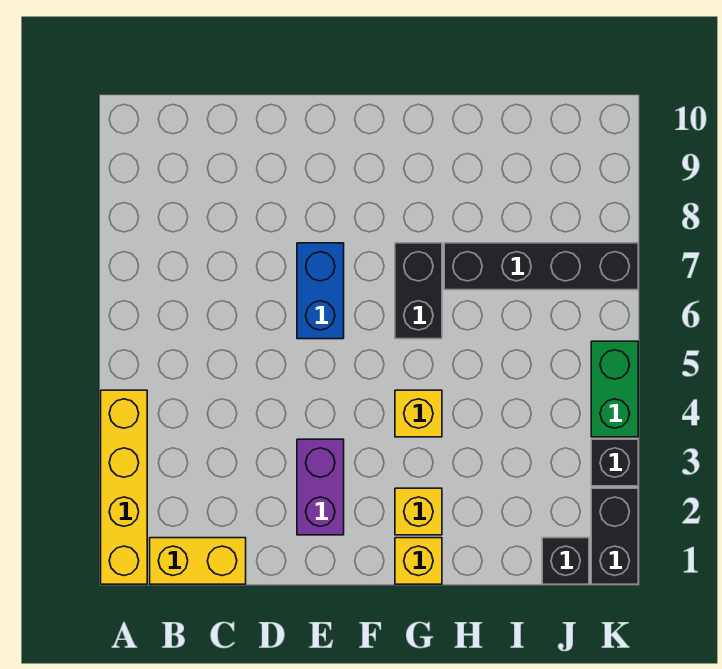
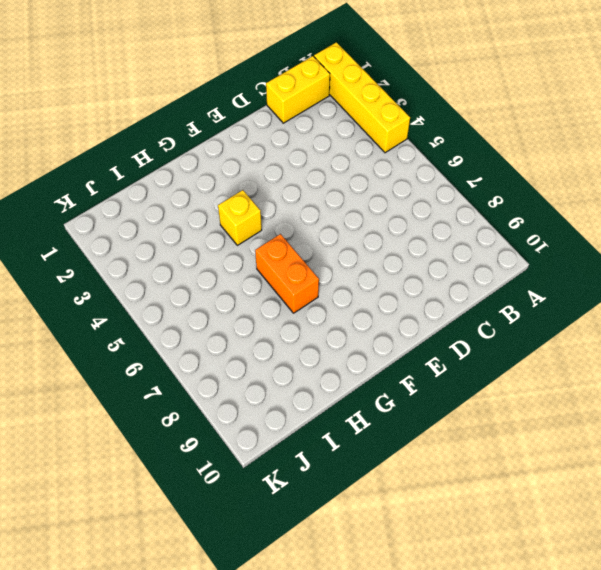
orange brick G6:G7 level 1 -> black brick G6:G7 level 1
none -> purple brick E2:E3 level 1
none -> blue brick E6:E7 level 1
none -> yellow brick G1 level 1

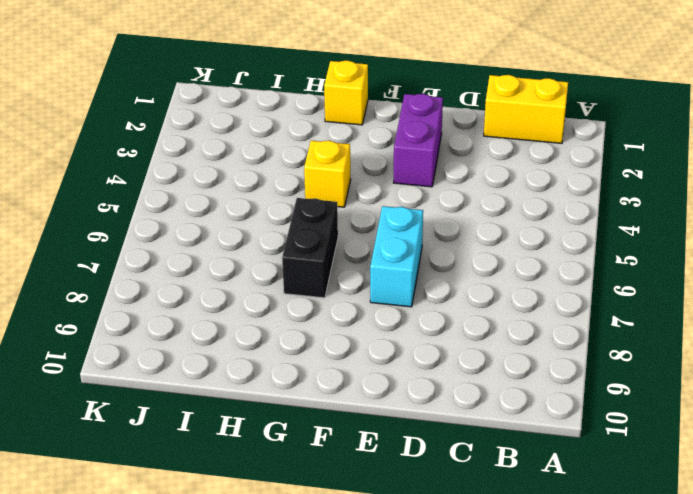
cyan brick E6:E7 level 1 -> blue brick E6:E7 level 1
none -> yellow brick A1:A4 level 1
none -> yellow brick G2 level 1
none -> black brick H7:K7 level 1

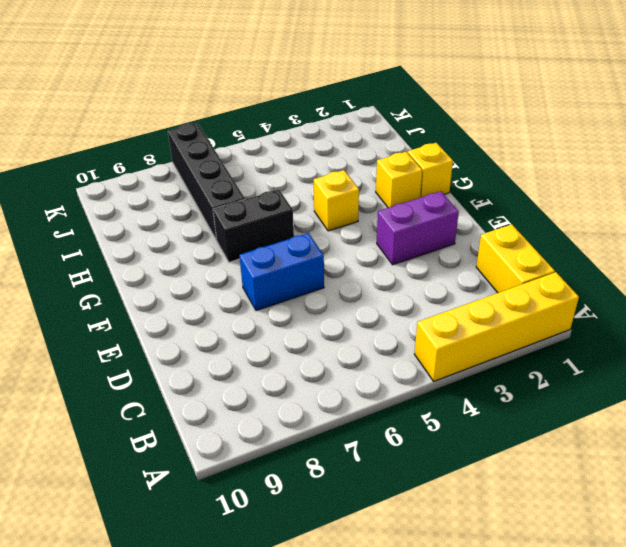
none -> black brick J1 level 1
none -> black brick K1:K2 level 1
none -> black brick K3 level 1

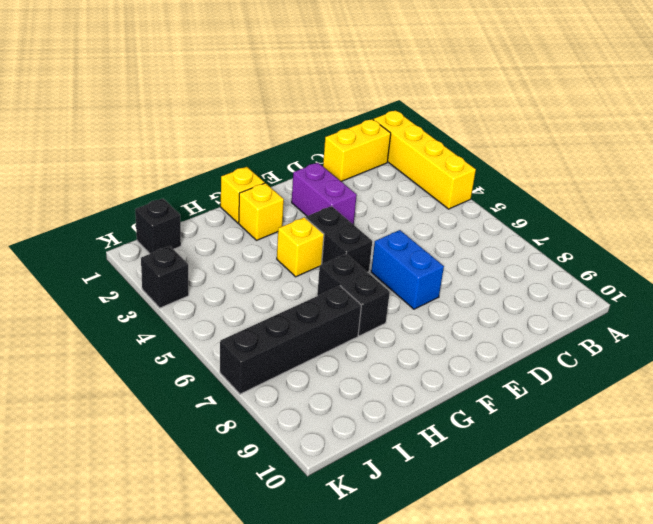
black brick F4:F5 level 1 -> black brick K1:K2 level 1
none -> green brick K4:K5 level 1

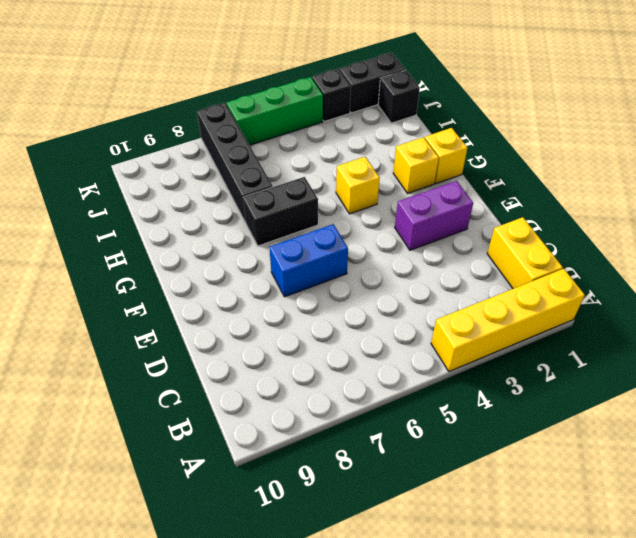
green brick K4:K6 level 1 -> green brick K4:K5 level 1

